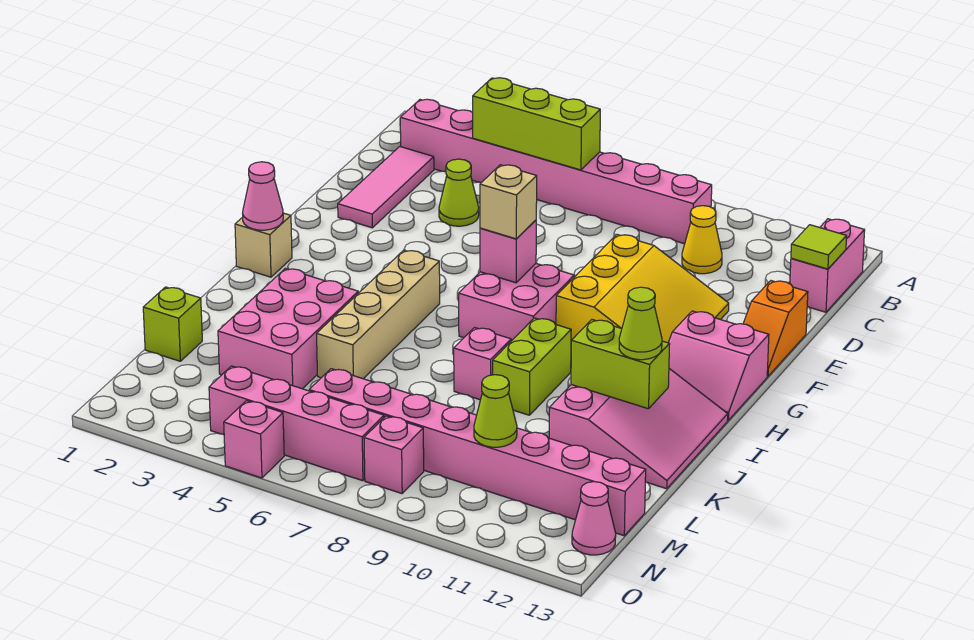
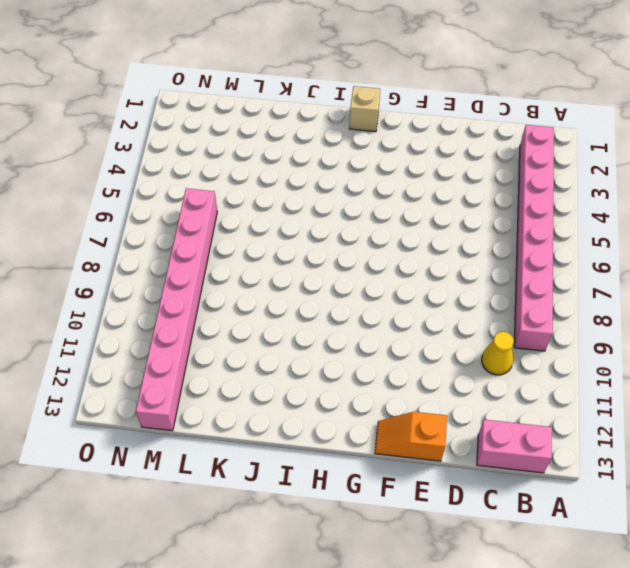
none -> pink tile C2:E2 level 1
none -> lime cone D4 level 1
none -> yellow slope E9:G11 level 1 top 9

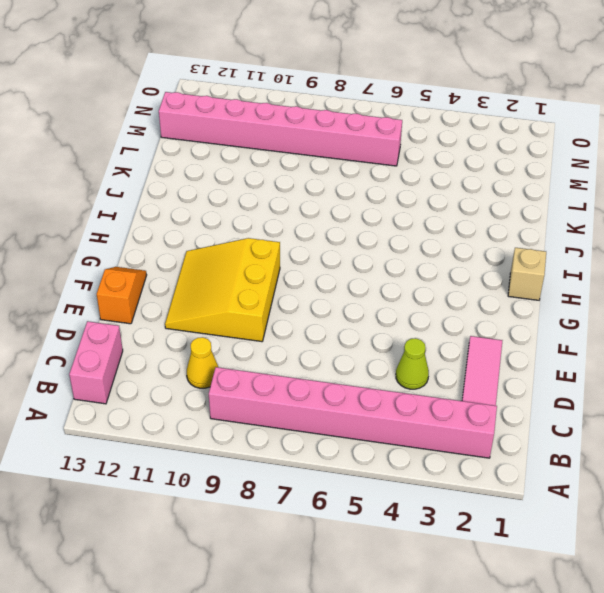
none -> pink brick G7:H8 level 1
none -> pink slope G12:H13 level 1 top G
none -> tan brick H5:K5 level 1

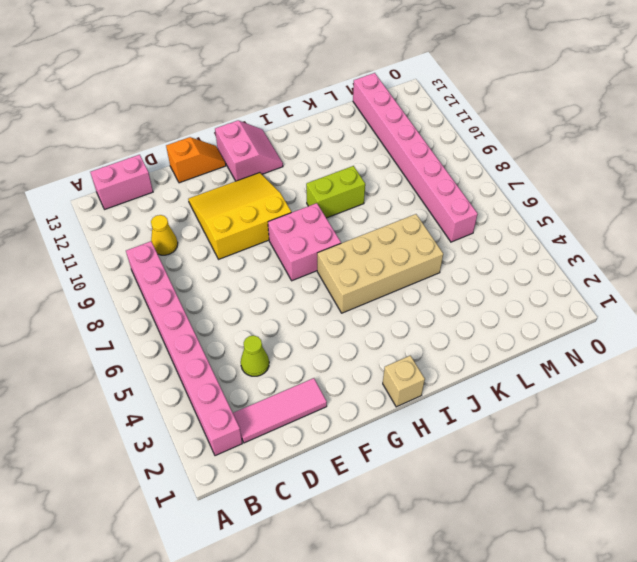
tan brick H5:K6 level 1 -> tan brick H5:K5 level 1
none -> pink slope I11:K13 level 1 top 11
none -> pink brick J3:L4 level 1
none -> pink brick J8 level 1

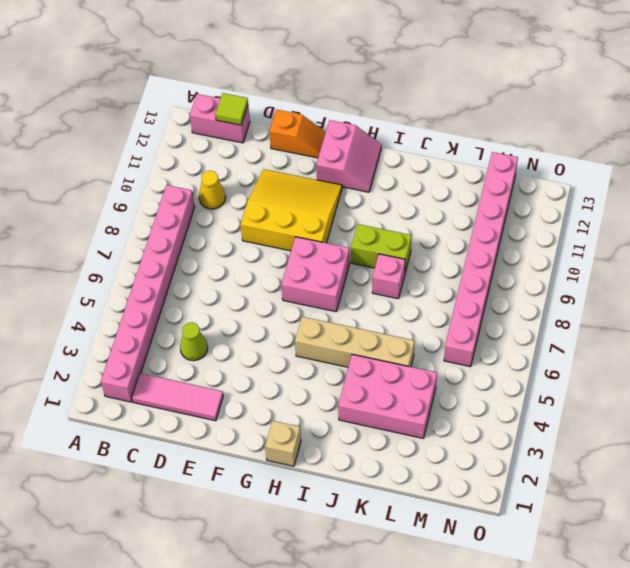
none -> pink slope I11:K13 level 1 top 11
none -> lime brick L1 level 1
none -> pink brick N4:N7 level 1

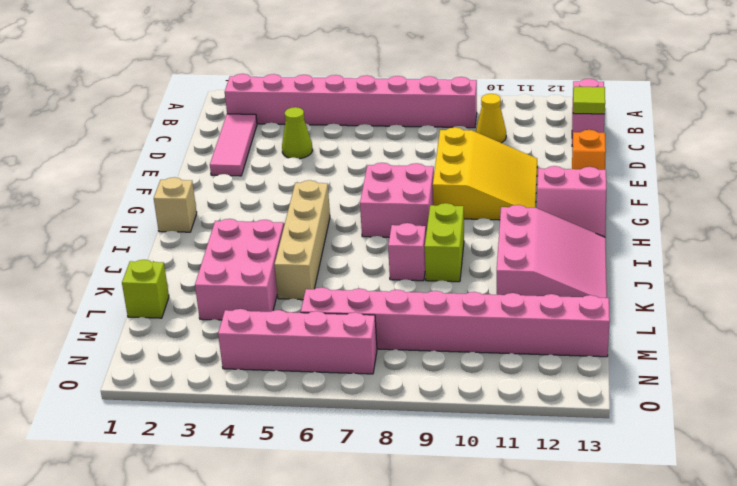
none -> pink brick N8 level 1
none -> pink cone N13 level 1
none -> pink brick O5 level 1

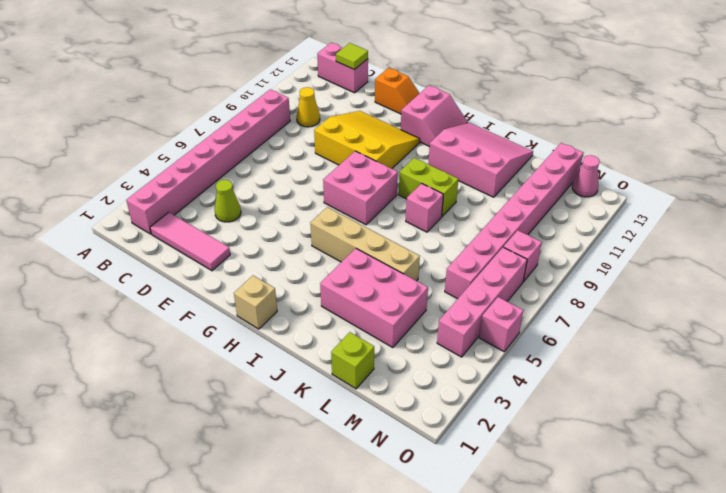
none -> lime brick B4:B6 level 2
none -> pink brick G7 level 2
none -> pink cone H1 level 2

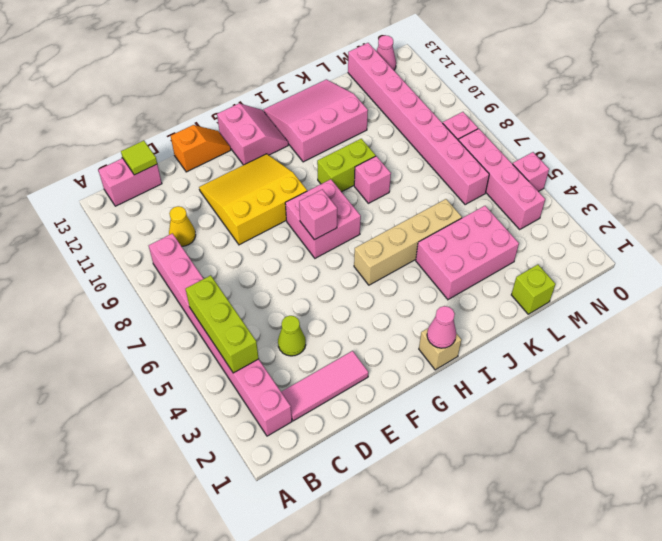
none -> lime brick J11:J12 level 2
none -> lime cone M10 level 2
none -> tan brick G7 level 3

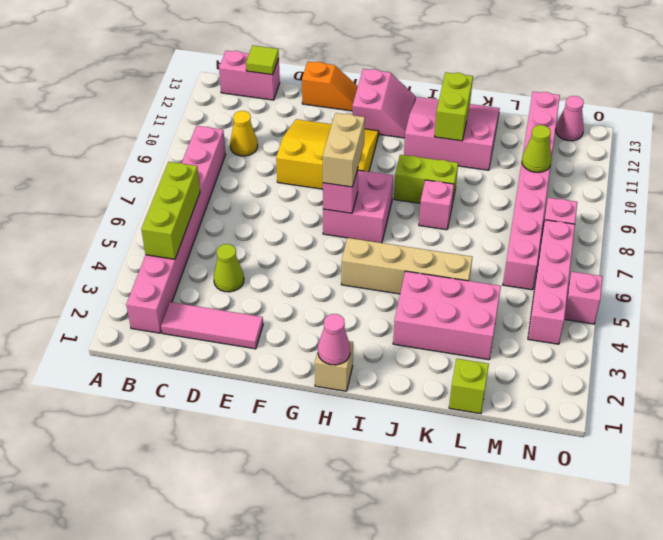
tan brick G7:G8 level 3 -> tan brick G7 level 3
none -> lime cone J12 level 3

